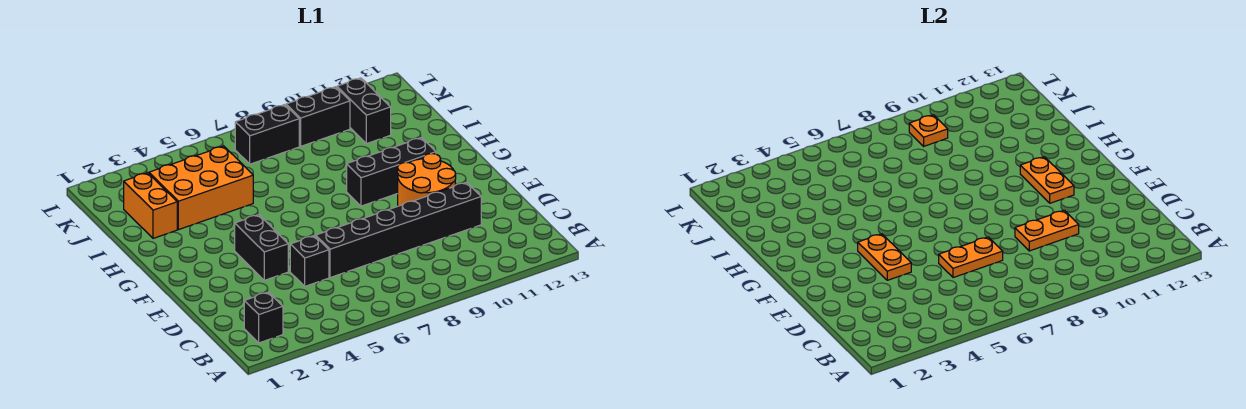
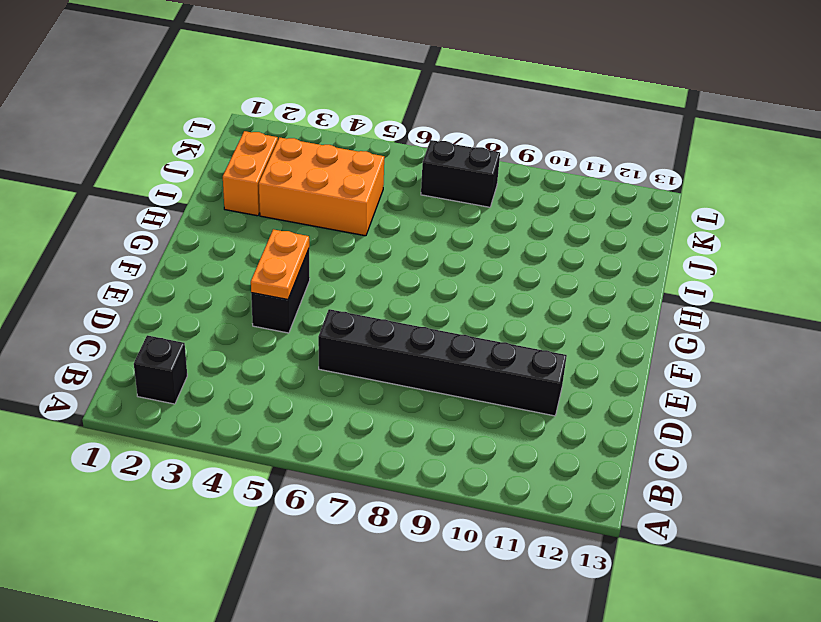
none -> black brick D5 level 1
none -> orange round brick E10:F11 level 1
none -> black brick G9:G11 level 1

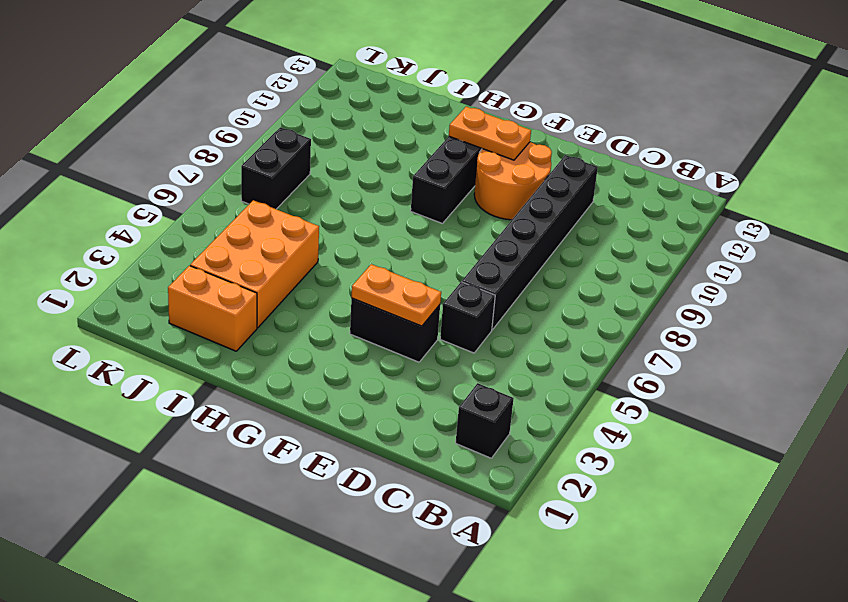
none -> black brick J11:K11 level 1
none -> black brick K9:K10 level 1
none -> orange plate D6:D7 level 2

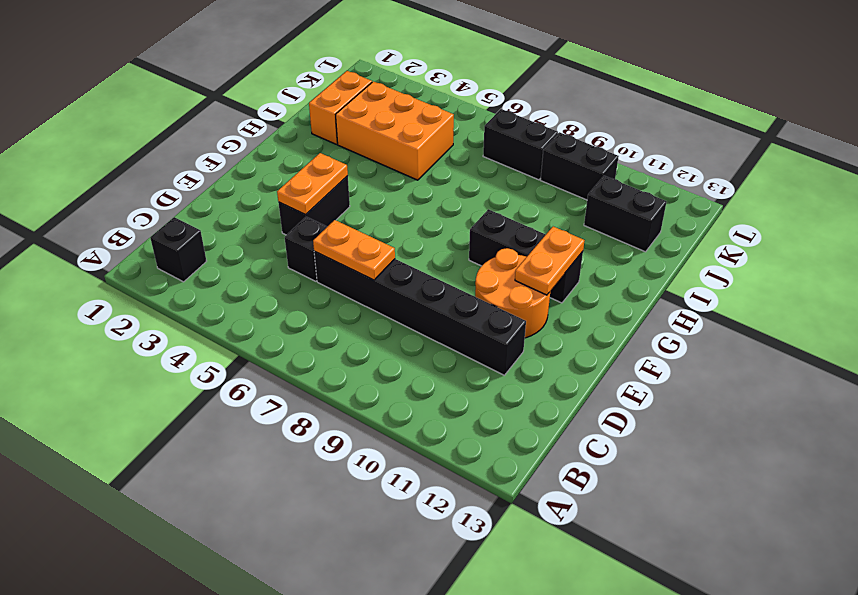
black brick J11:J12 level 1 -> black brick J11:K11 level 1
none -> orange plate D9:D10 level 2
none -> orange plate K9 level 2

